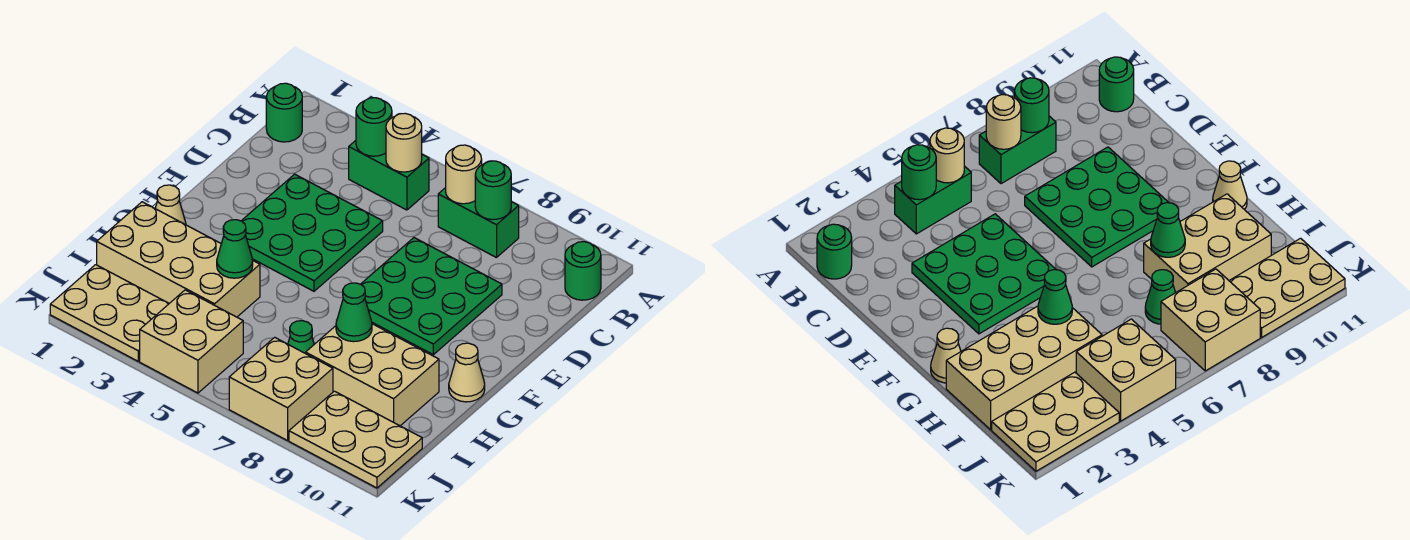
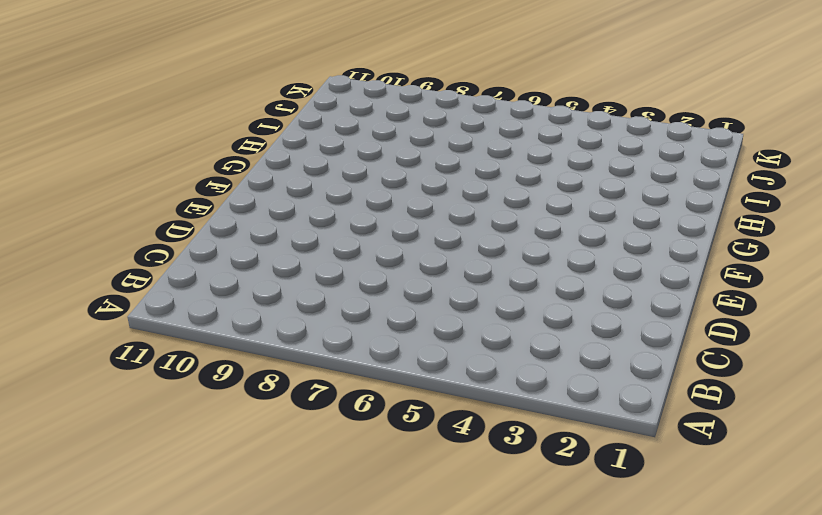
none -> green round brick B1 level 1
none -> green brick B4:B5 level 1
none -> green brick B7:B8 level 1

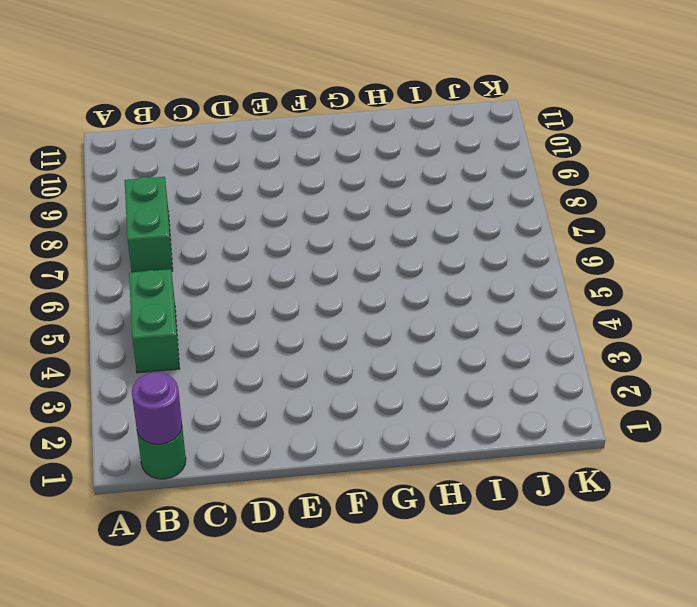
purple round brick B1 level 2 -> none
none -> green round brick B11 level 1
none -> green plate D3:F5 level 1
none -> green plate D7:F9 level 1

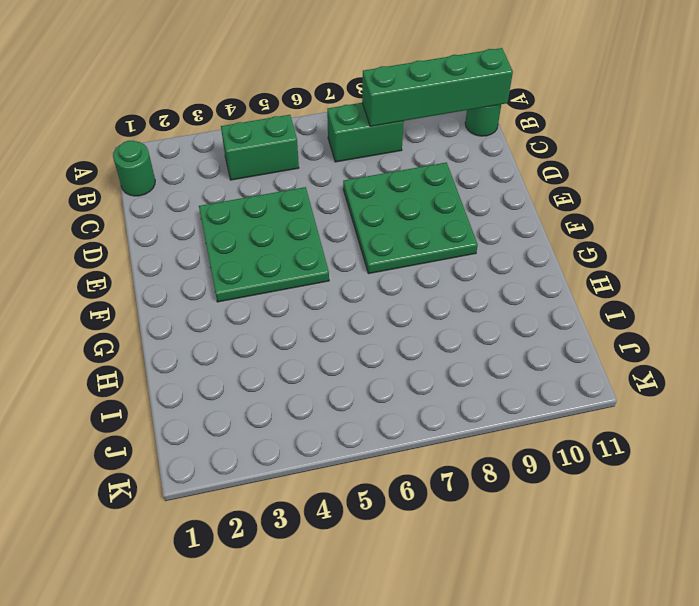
green brick B8:B11 level 2 -> green round brick B8 level 2
none -> tan cone G1 level 1
none -> tan cone G11 level 1
none -> tan brick H1:I4 level 1

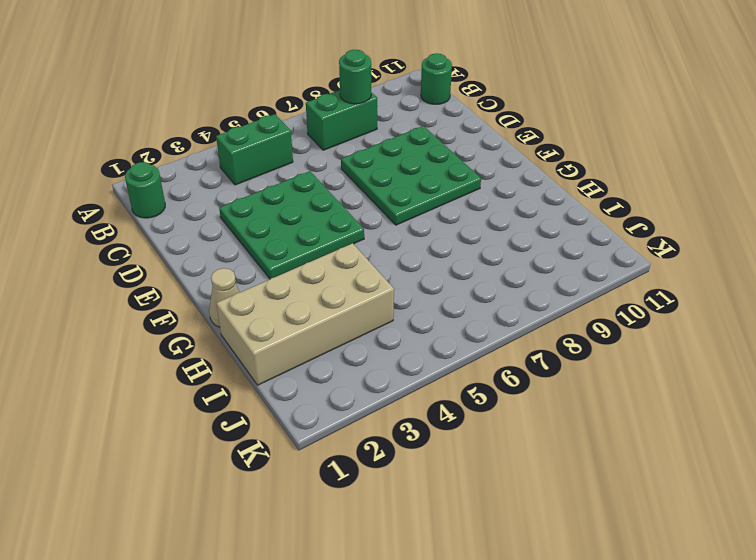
none -> tan cone G11 level 1
none -> tan brick H8:I10 level 1
none -> green cone I7 level 1

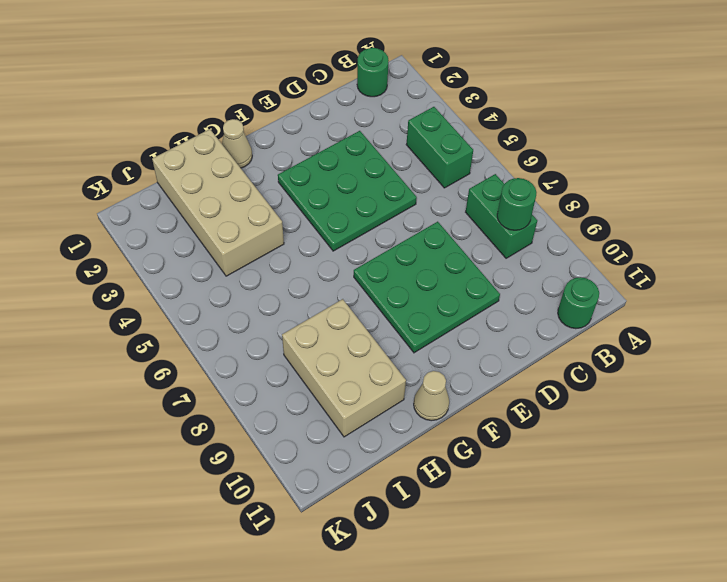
none -> green cone I7 level 1
none -> tan plate J1:K3 level 1
none -> tan brick J4:K5 level 1

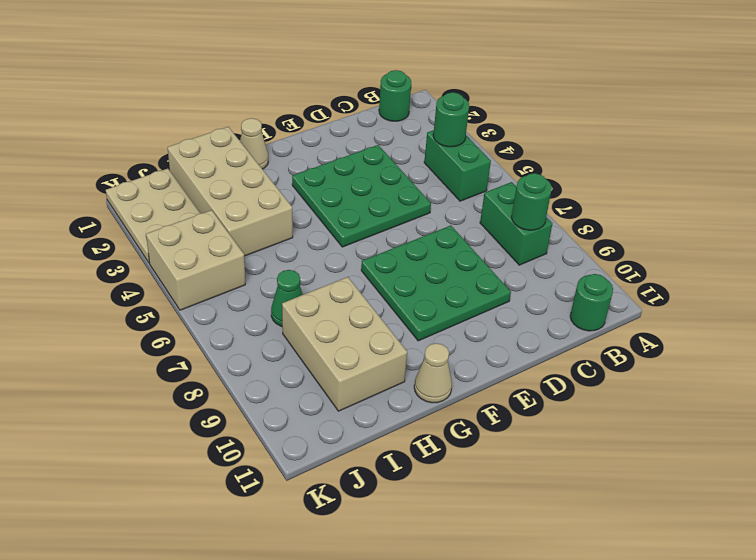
none -> tan brick J7:K8 level 1
none -> tan plate J9:K11 level 1
none -> tan round brick B5 level 2

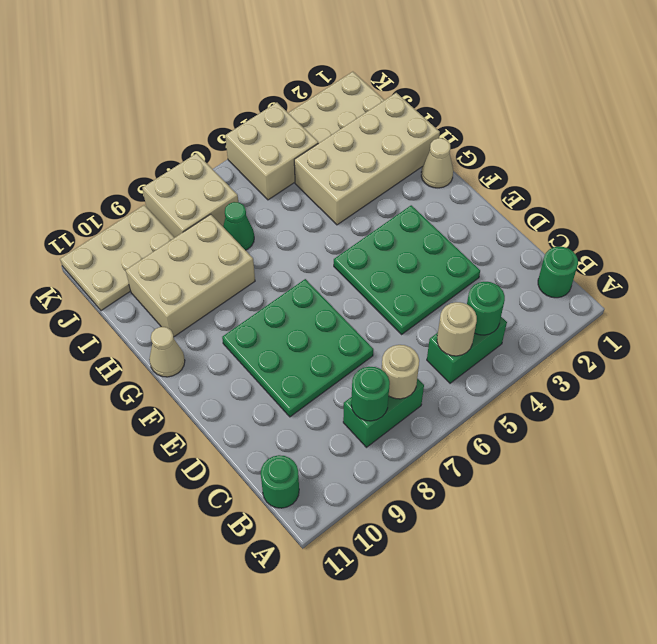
none -> green cone H4 level 2
none -> green cone H8 level 2

